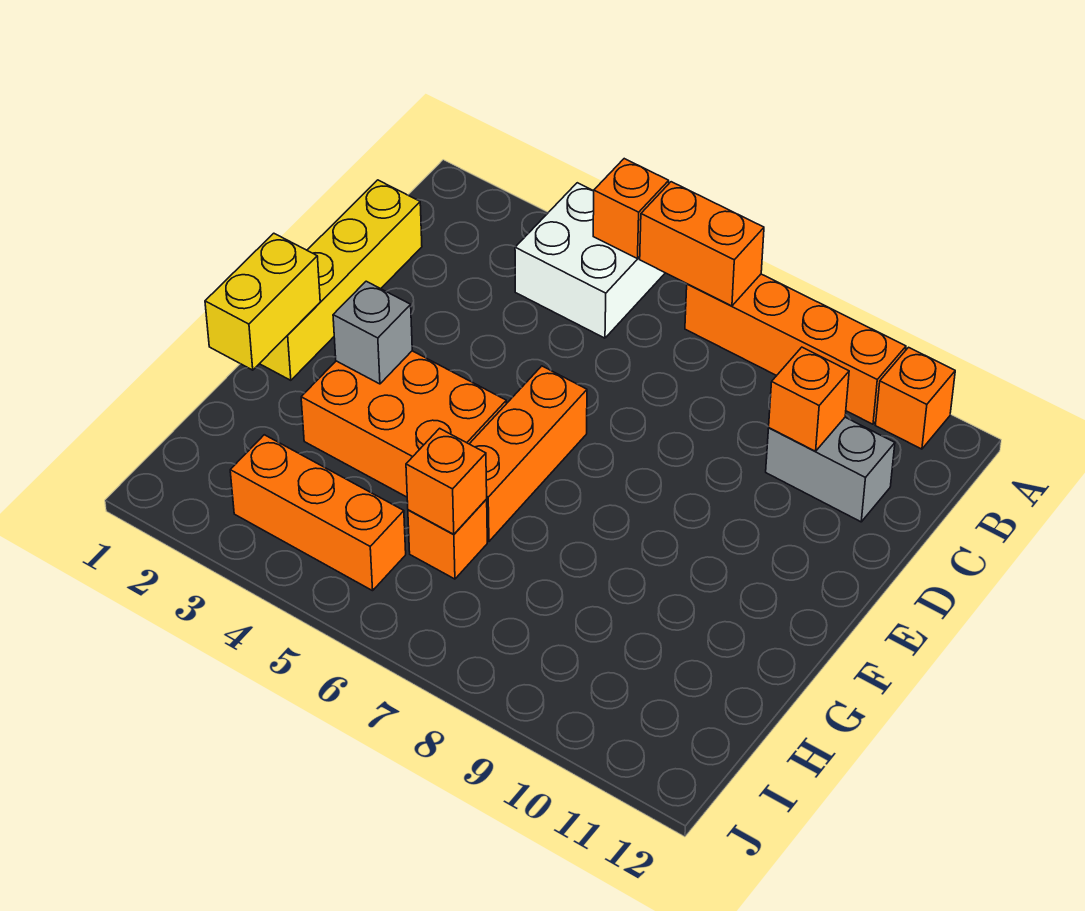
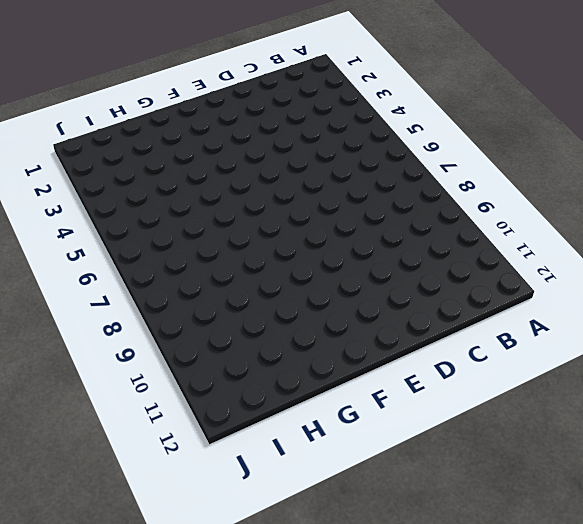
none -> white brick A4:B5 level 1
none -> orange brick A7:A10 level 1
none -> orange brick A11 level 1

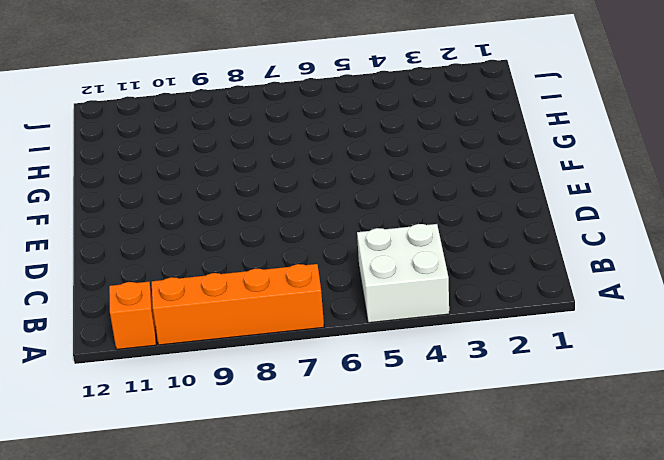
none -> yellow brick C1:F1 level 1
none -> grey brick C10:C11 level 1
none -> orange brick E6:G6 level 1

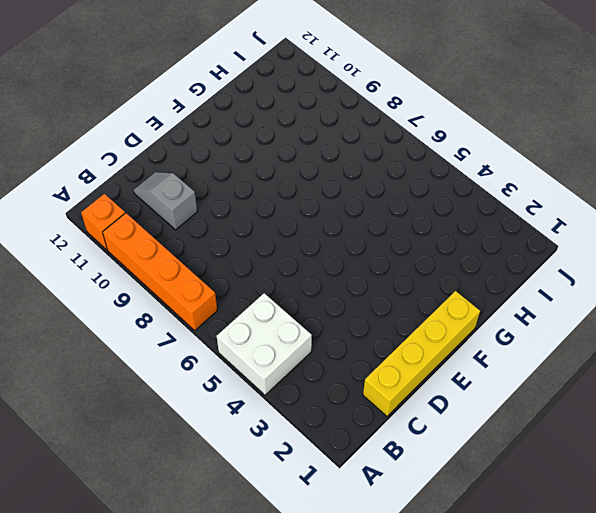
grey slope C10:C11 level 1 top 10 -> grey brick C10:C11 level 1
none -> orange brick E6:G6 level 1
none -> orange brick F3:G5 level 1
none -> orange brick H6 level 1

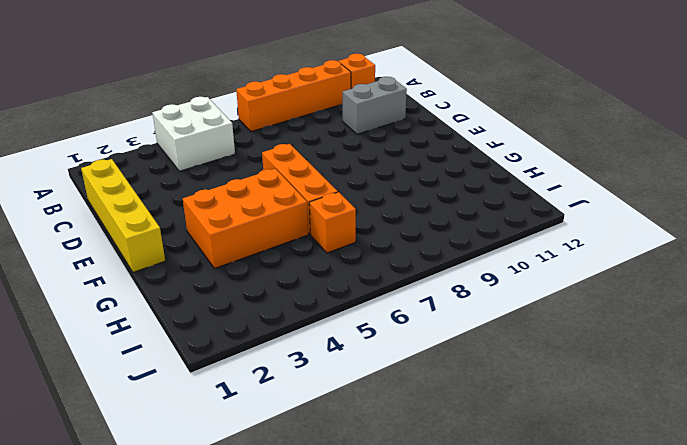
none -> orange brick I3:I5 level 1
none -> orange brick A5 level 2
none -> orange brick A6:A7 level 2

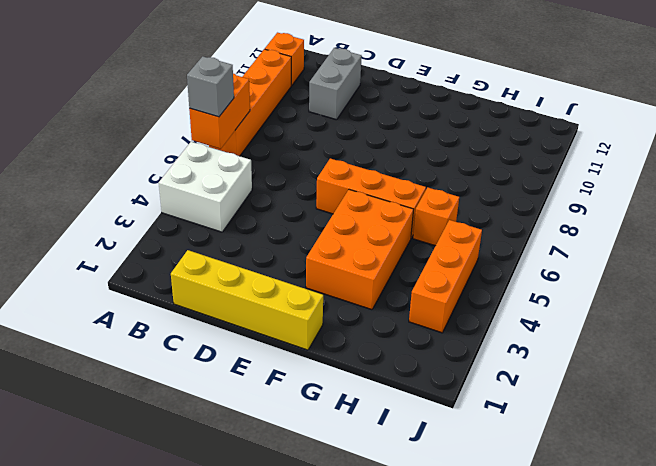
grey brick A6 level 3 -> grey brick F3 level 2
none -> orange brick A5 level 2
none -> orange brick C10 level 2
none -> yellow brick F1:G1 level 2

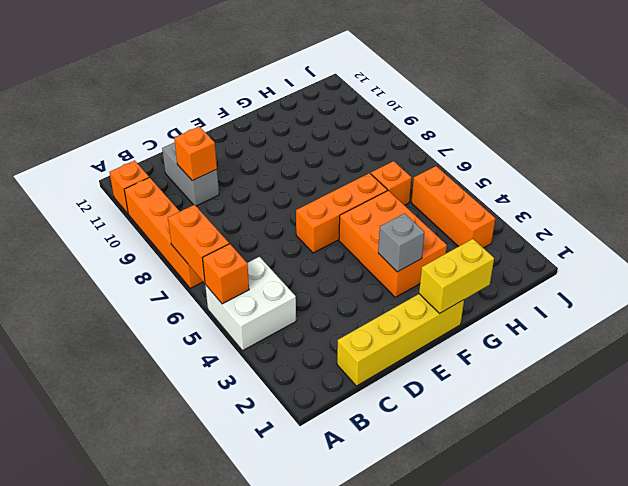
none -> orange brick H6 level 2

